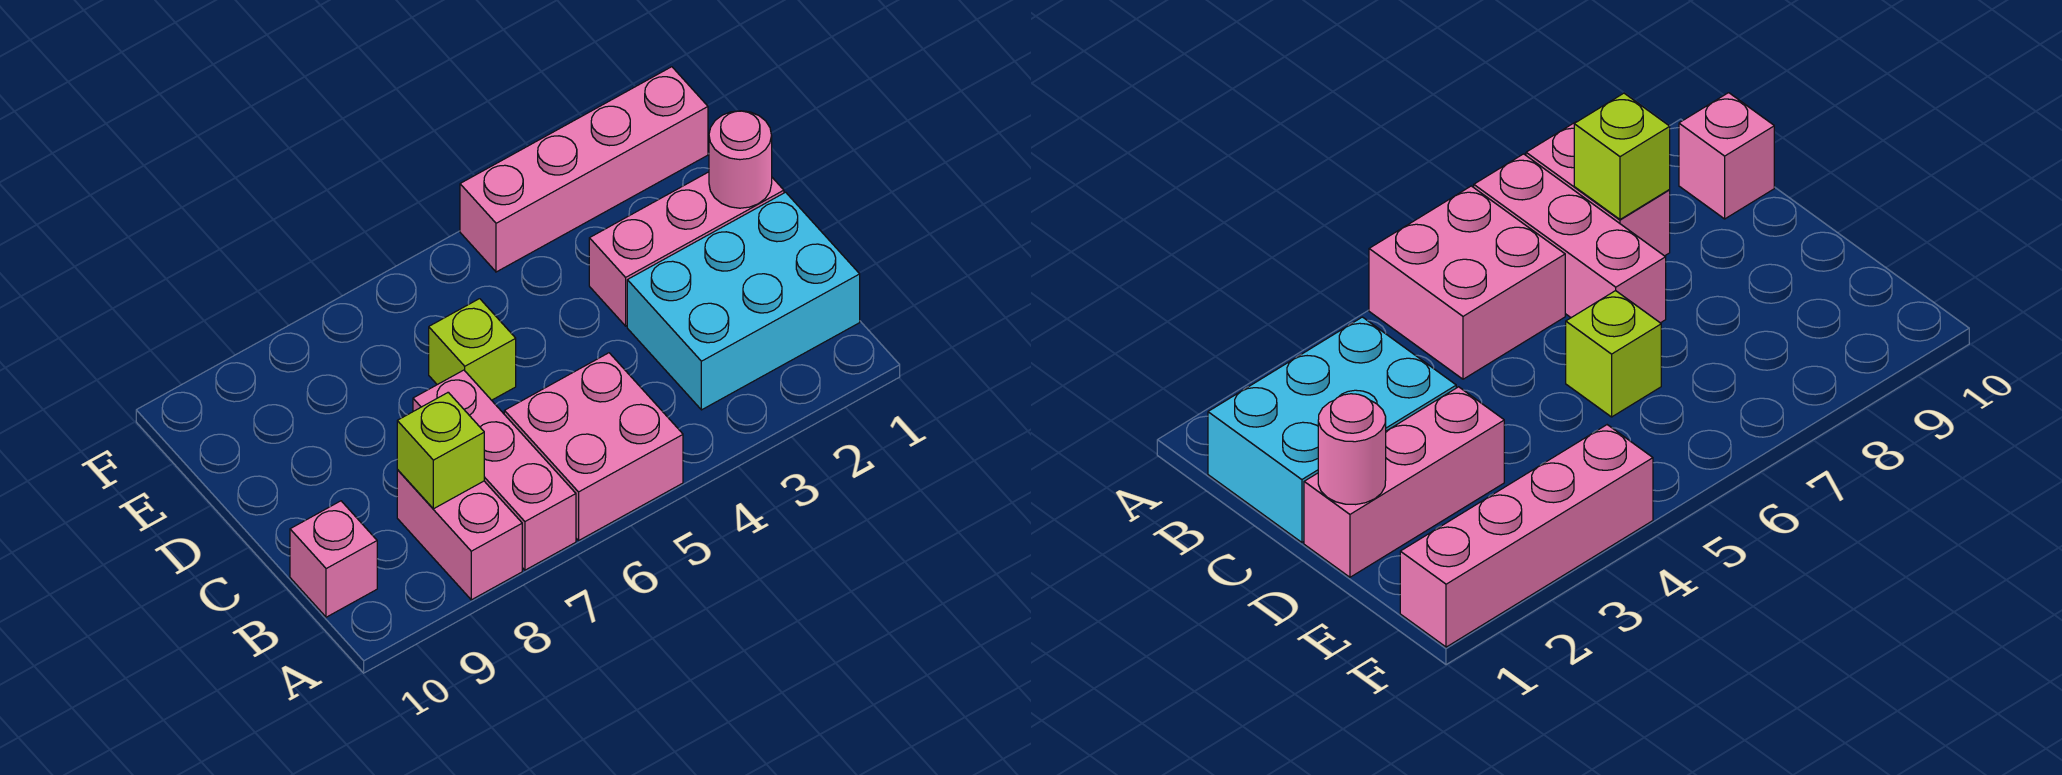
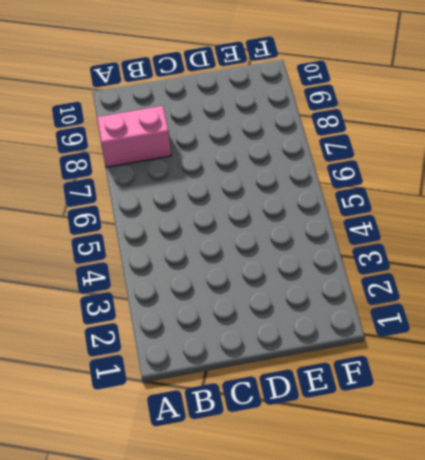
none -> pink brick A5:B6 level 1
none -> pink brick A7:C7 level 1

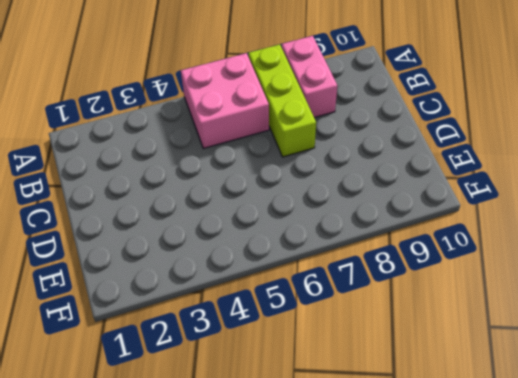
lime brick A7:C7 level 1 -> pink brick A7:C7 level 1
none -> cyan brick B1:C3 level 1
none -> pink brick B10 level 1

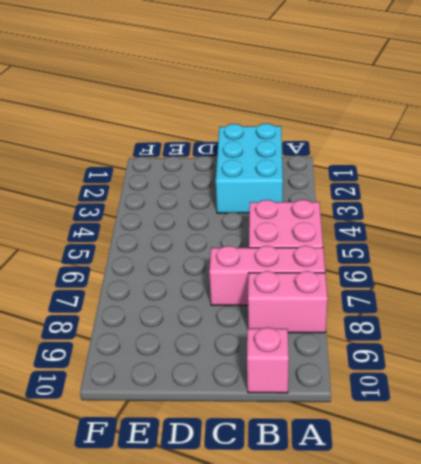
none -> pink brick D1:D3 level 1
none -> lime brick D6 level 1

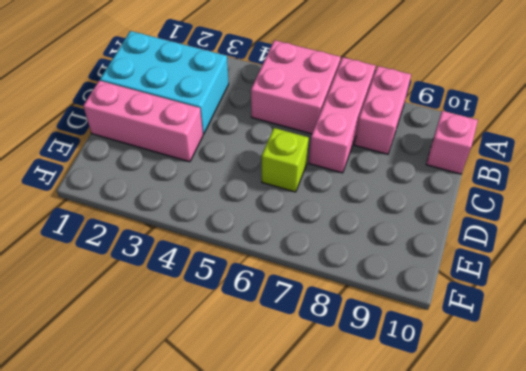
none -> pink brick F1:F4 level 1
none -> lime brick B8 level 2

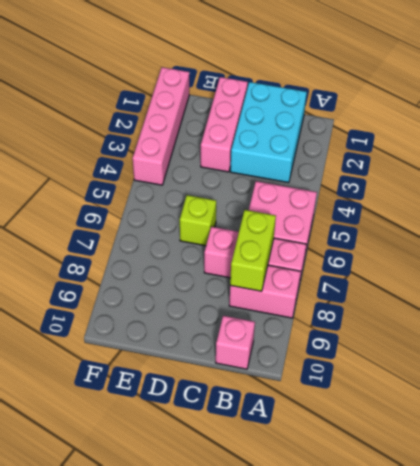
lime brick B7:B8 level 2 -> lime brick B8 level 2
none -> pink round brick D1 level 2

